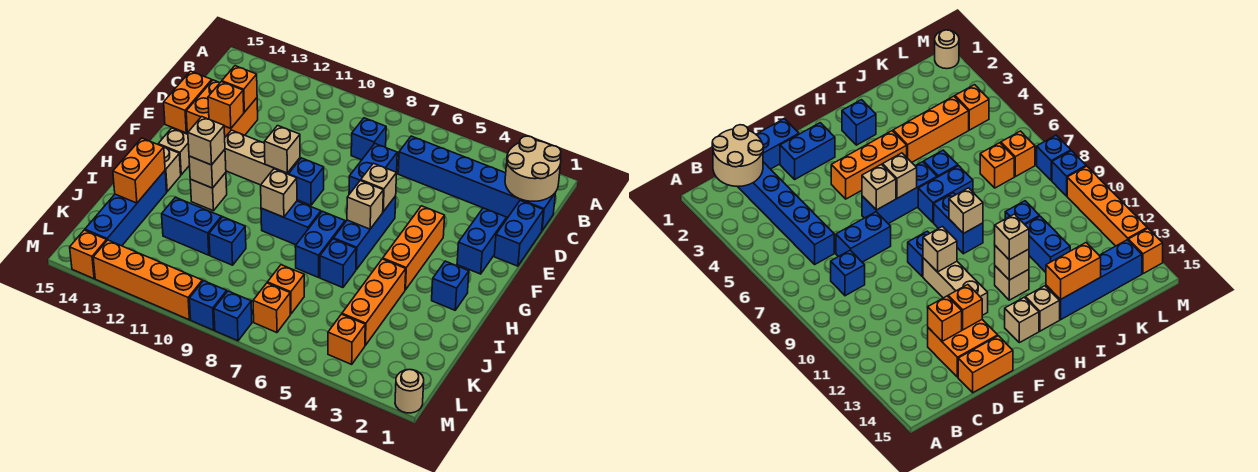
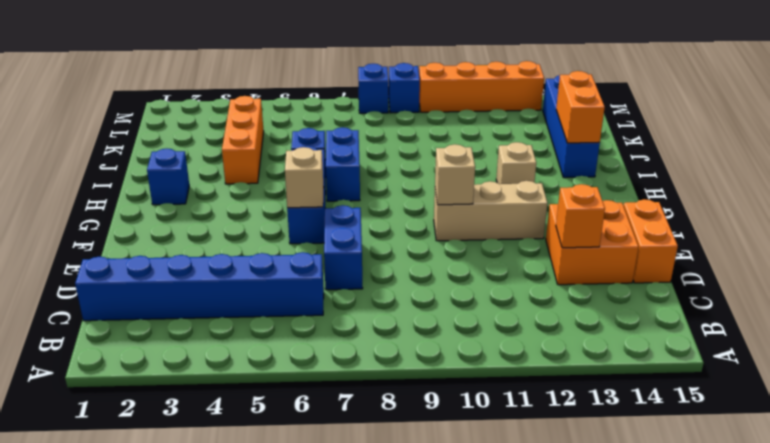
none -> blue brick C8 level 1
none -> blue brick D1:E1 level 1
none -> blue brick E2:F2 level 1
none -> orange brick F4:H4 level 1

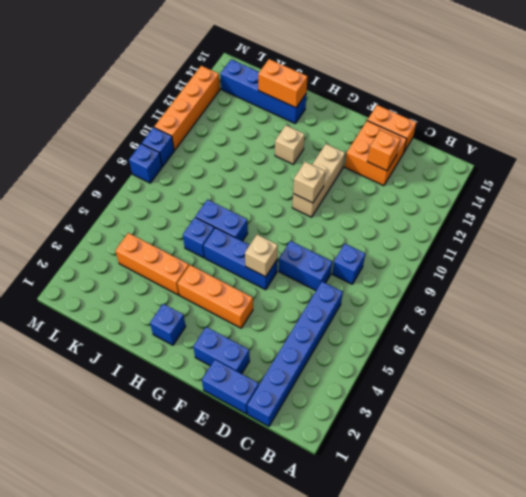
none -> blue brick F9 level 1
none -> tan brick G14 level 1
none -> blue brick H8:H9 level 1
none -> tan brick H14 level 1

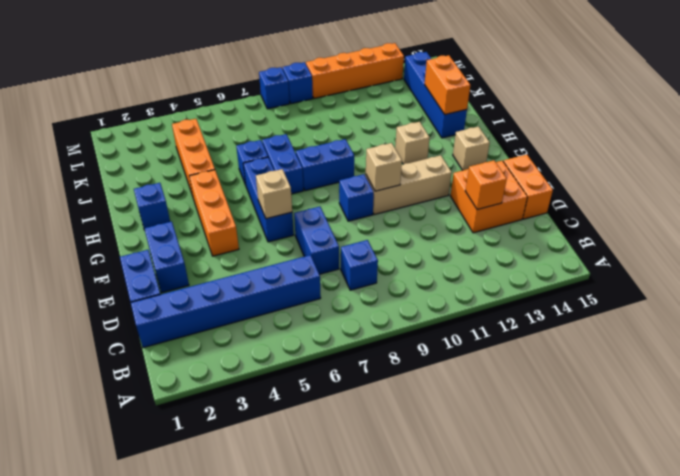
none -> tan brick H14 level 1
none -> blue brick J10 level 1
none -> blue brick J11:J12 level 1
none -> orange brick K7 level 1

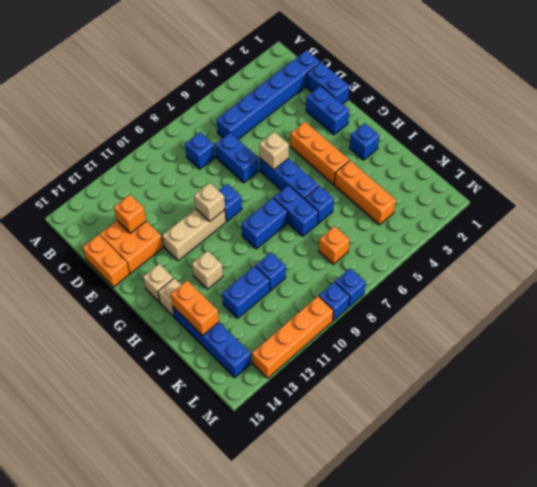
none -> orange brick L4 level 1
none -> orange brick L7 level 1
none -> tan round brick M1 level 1
none -> orange brick M14 level 1

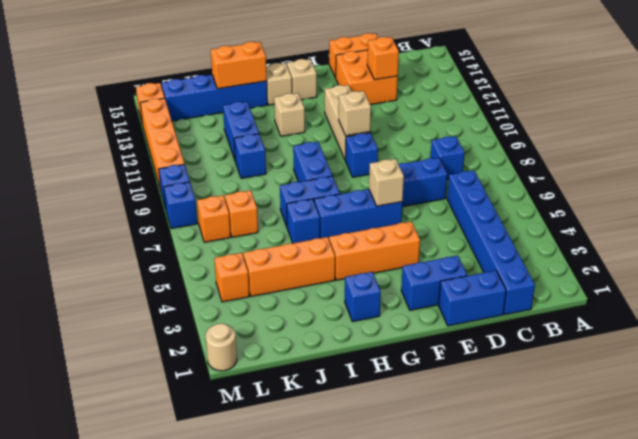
none -> tan round brick B1:C2 level 2
none -> orange brick E13 level 2
none -> tan brick G6 level 2
none -> tan brick H9 level 2

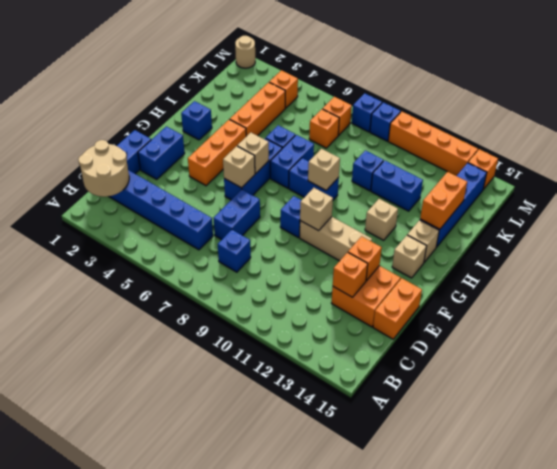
none -> tan brick H12 level 2
none -> tan brick H12 level 3

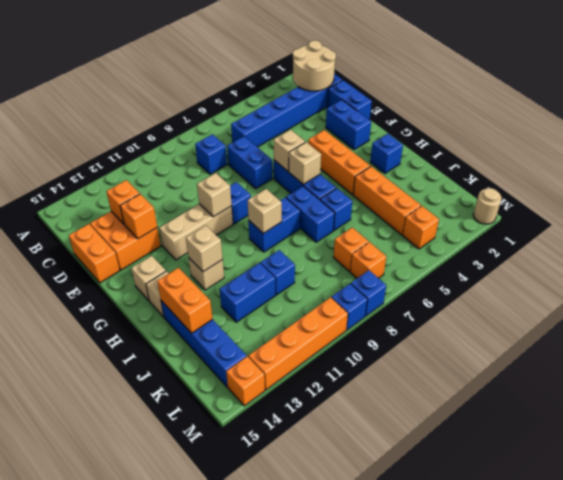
none -> tan brick H12 level 3

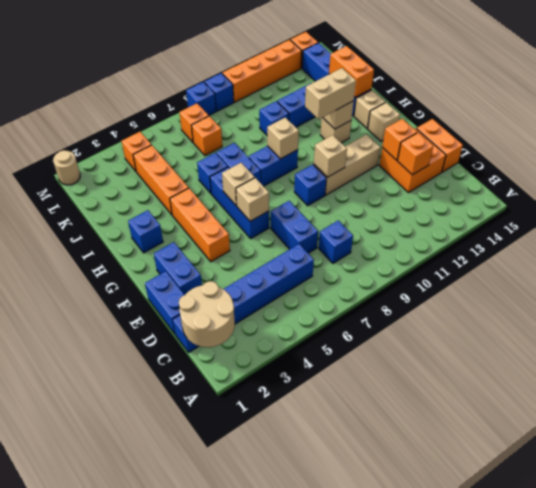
tan brick H11:H12 level 3 -> tan brick H12 level 3

